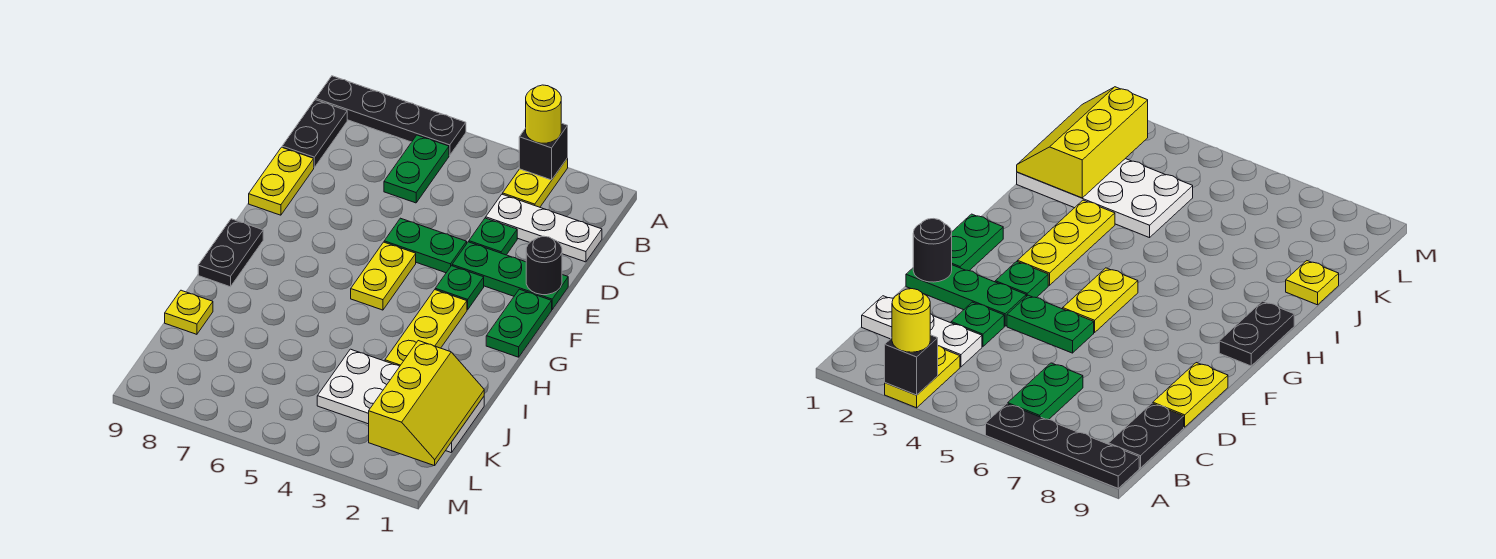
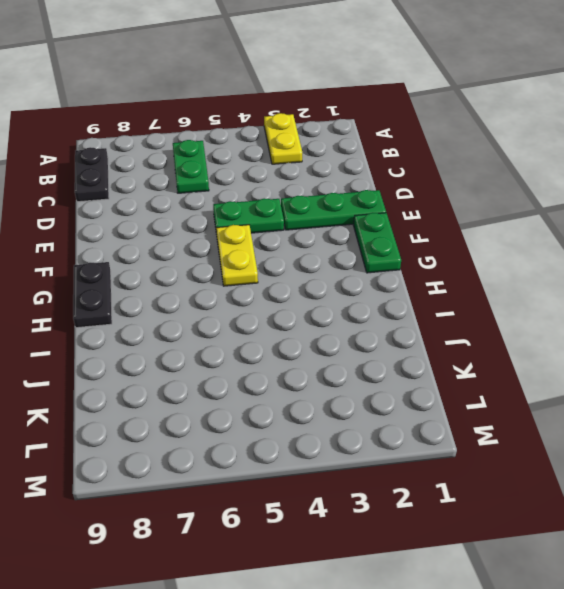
none -> black plate A6:A9 level 1
none -> white plate C1:C3 level 1
none -> green plate D3 level 1

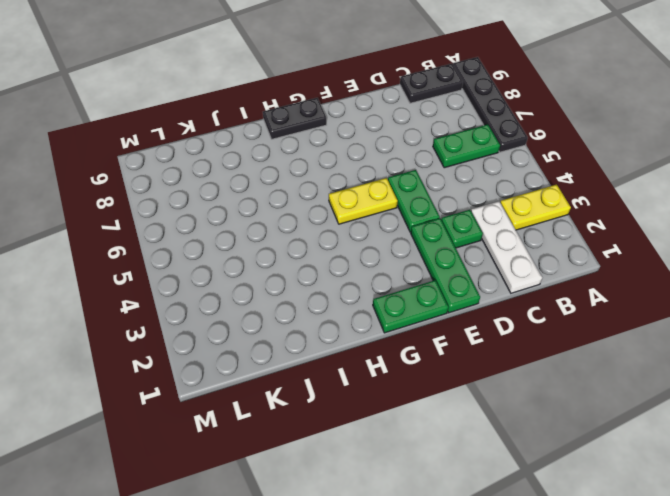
none -> yellow plate D9:E9 level 1
none -> green plate F3 level 1
none -> yellow plate G3:I3 level 1

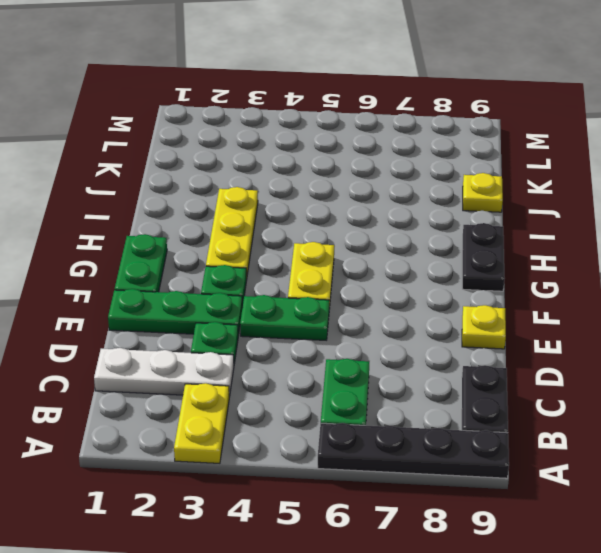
yellow plate E9 level 1 -> yellow plate D9:E9 level 1
none -> white plate J1:K4 level 1
none -> black brick A3 level 2
none -> black round brick E1 level 2

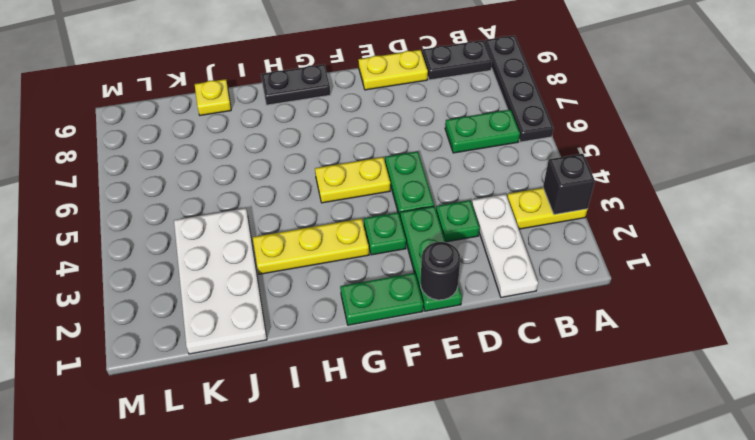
none -> yellow slope J1:L2 level 2 top 2
none -> yellow round brick A3 level 3

